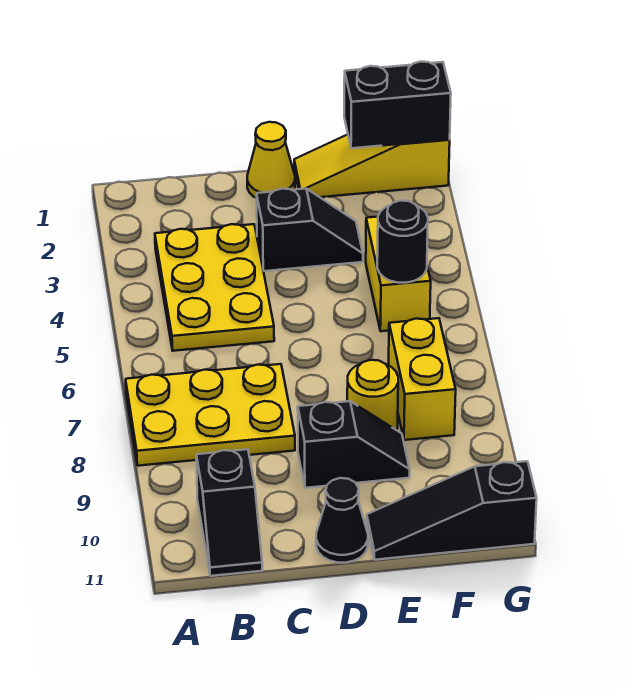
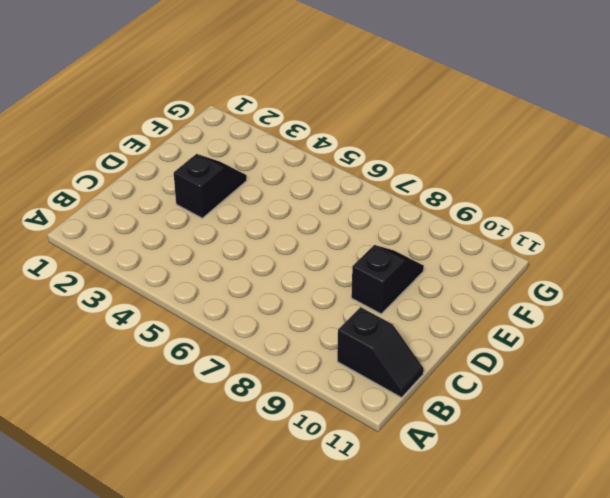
none -> yellow plate A7:C8 level 1
none -> yellow plate B3:C5 level 1
none -> yellow cone D1 level 1

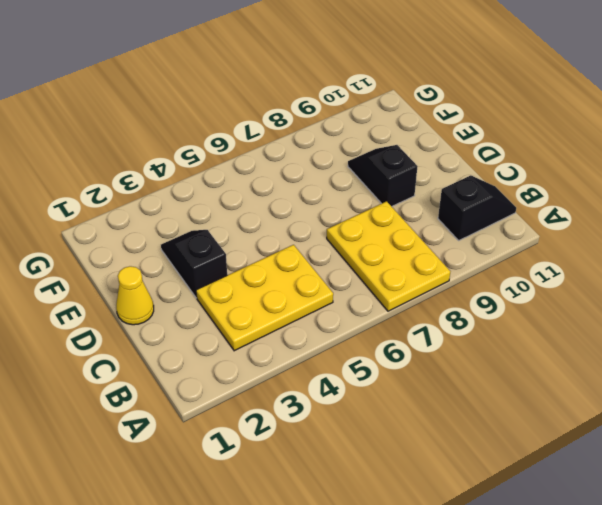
none -> black cone D11 level 1
none -> yellow slope E1:G1 level 1 top G
none -> yellow round brick E8 level 1

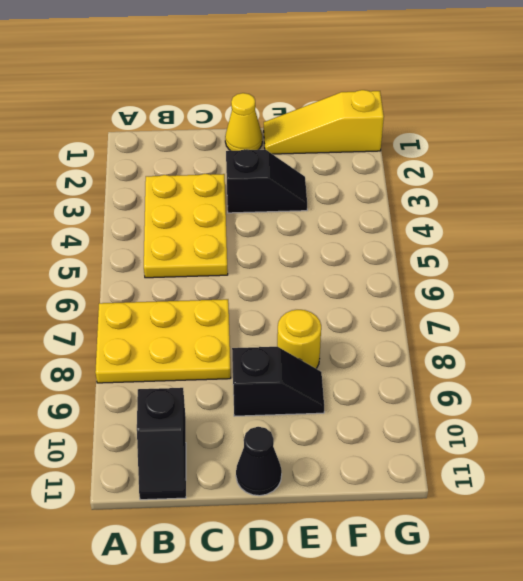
none -> black slope E11:G11 level 1 top G
none -> yellow brick F4:F5 level 1
none -> yellow brick F7:F8 level 1

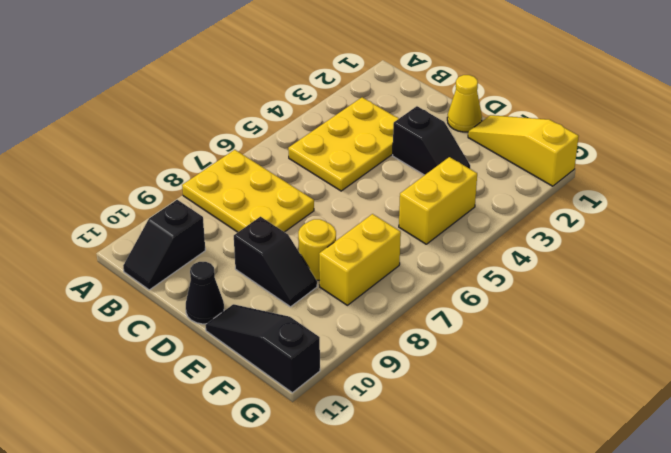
none -> black brick F1:G1 level 2
none -> black round brick F5 level 2

